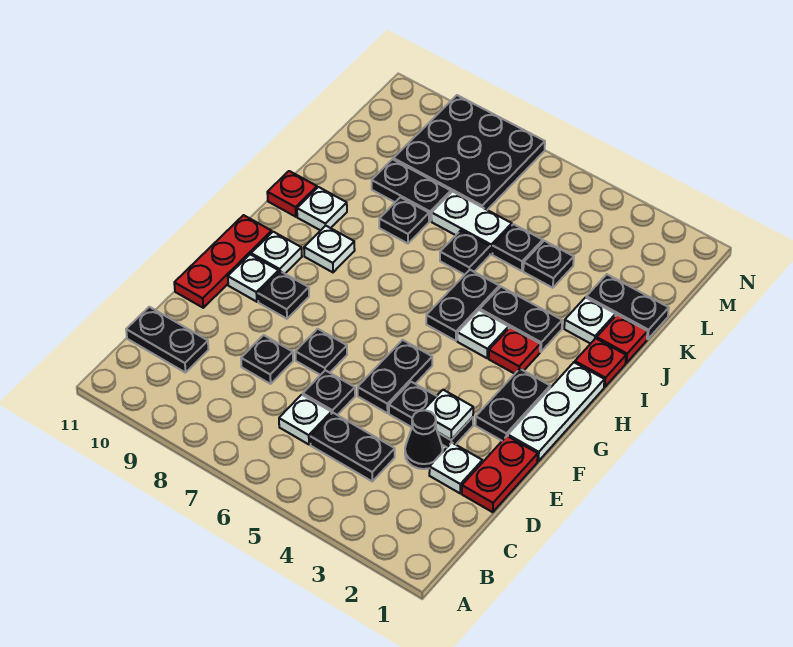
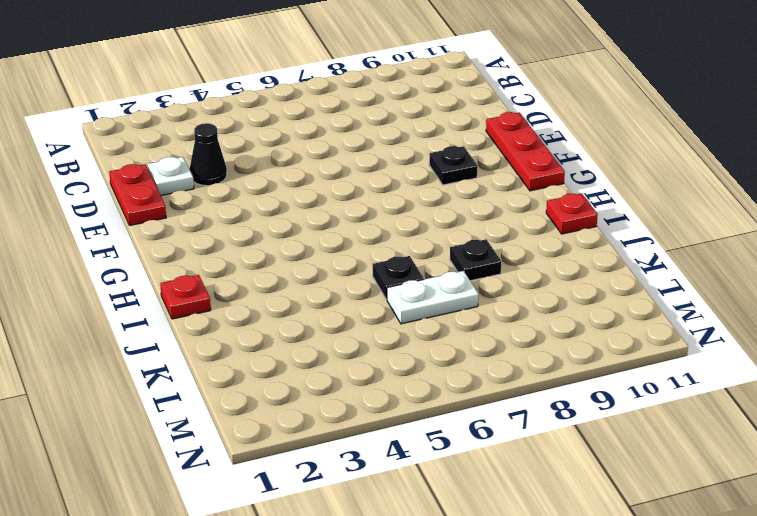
none -> black plate C4:C5 level 1
none -> white plate C6 level 1
none -> black plate C10:C11 level 1
none -> black plate D6 level 1

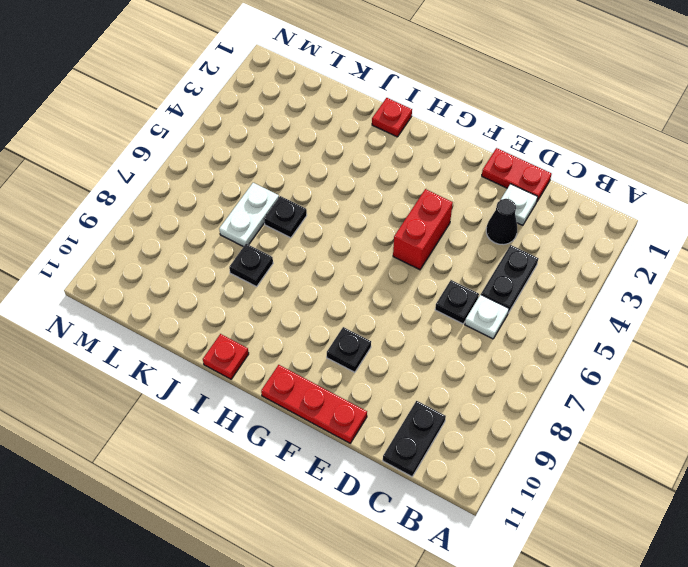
red brick F4:F5 level 1 -> black plate E5:F5 level 1
none -> black plate D8 level 1
none -> black plate E3:E4 level 1
none -> black plate E7 level 1
none -> white plate F1:H1 level 1

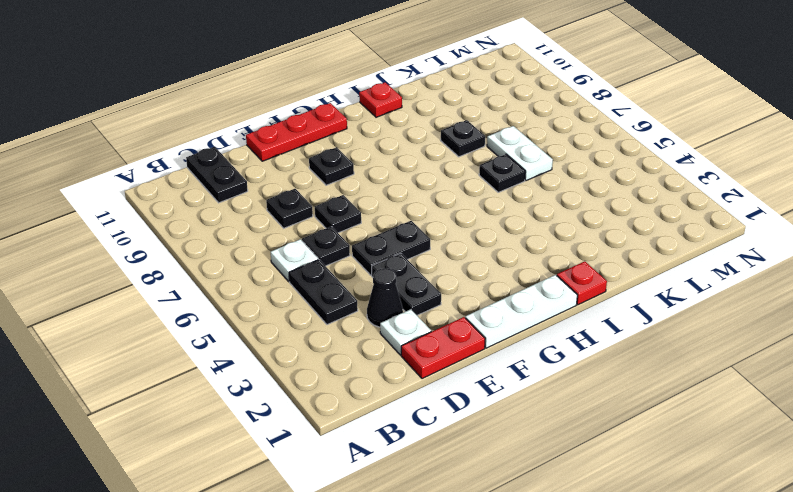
none -> black plate F2:G2 level 1
none -> white plate F10 level 1
none -> white plate G10 level 1
none -> red plate H3 level 1

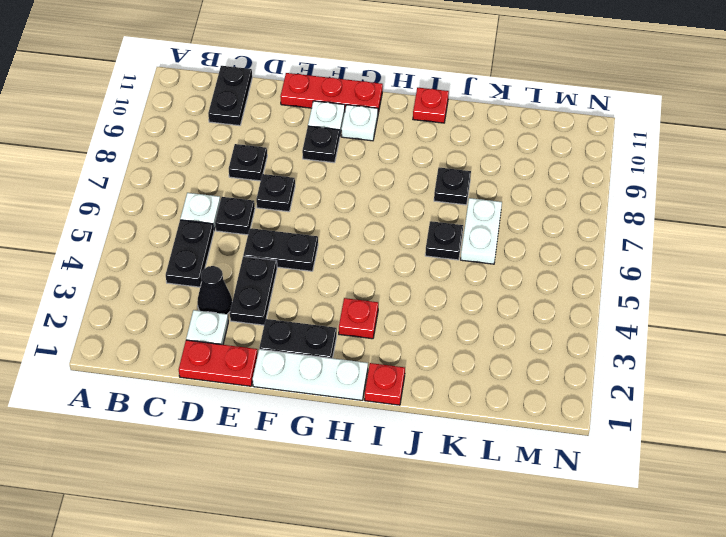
none -> white plate H4 level 1
none -> black plate H5:I5 level 1
none -> white plate H9 level 1
none -> black plate I3:I4 level 1

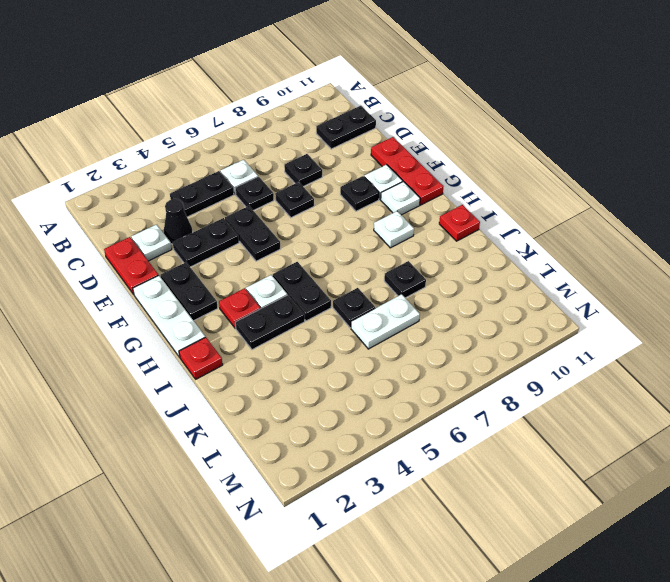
none -> white plate I10 level 1
none -> red plate J1 level 1
none -> white plate J2 level 1
none -> black plate K1:K2 level 1

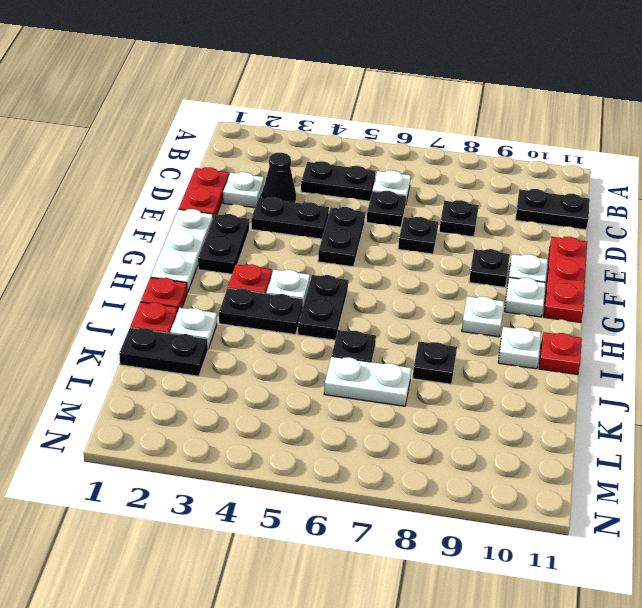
none -> black plate K4 level 1
none -> black plate K5 level 1
none -> black plate K8:K9 level 1
none -> black plate L7:N9 level 1

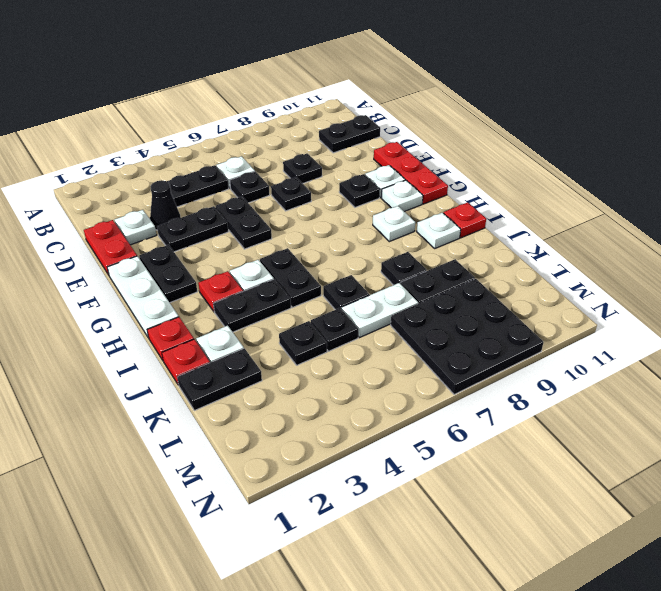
none -> white plate E3 level 2

